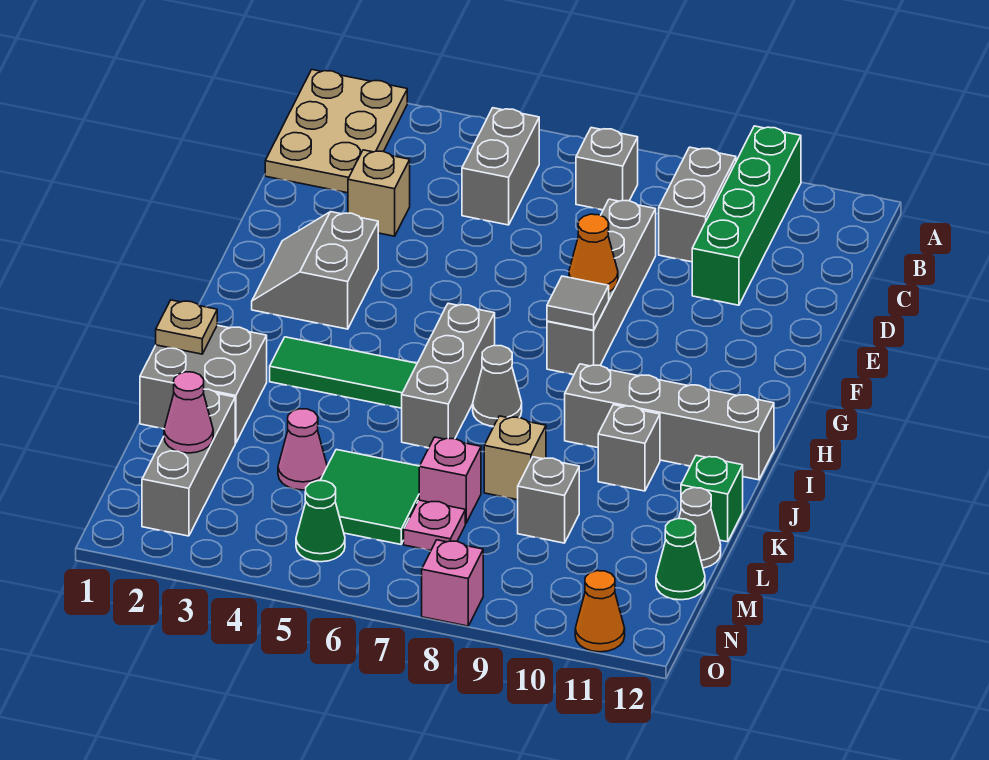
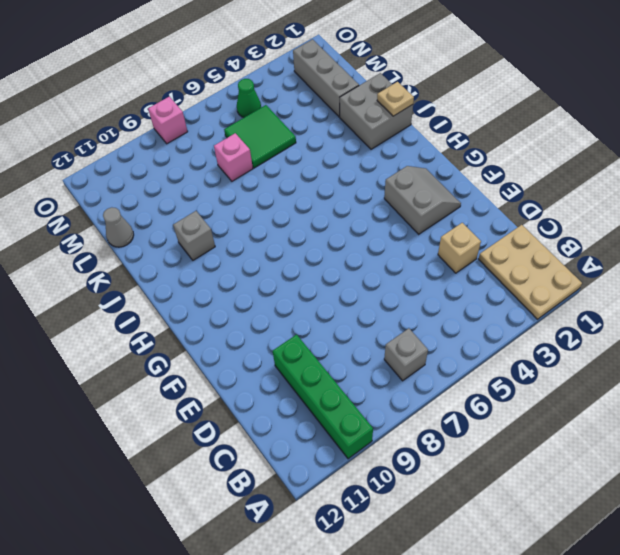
none -> grey brick B5:C5 level 1
none -> grey brick B9:C9 level 1
none -> grey brick D8:G8 level 1
none -> grey brick H6:J6 level 1

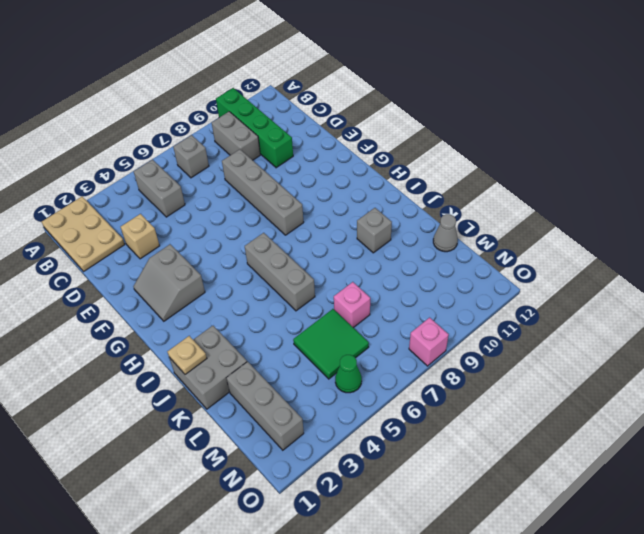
none -> green tile I3:I5 level 1
none -> grey cone I7 level 1
none -> grey brick I9:I12 level 1
none -> tan brick K8 level 1

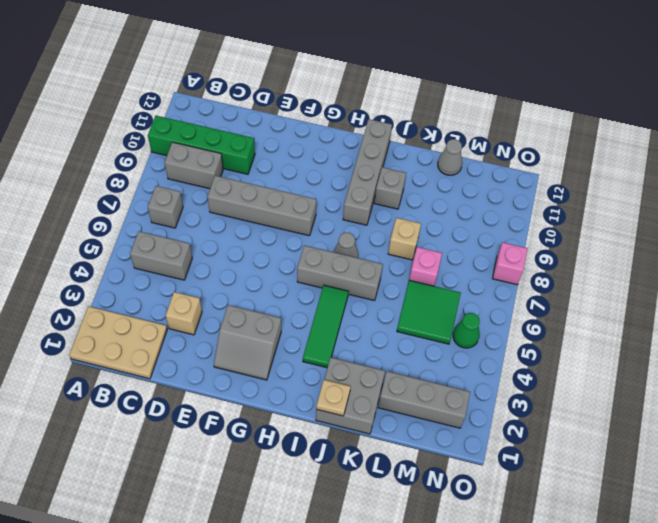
none -> green brick K12 level 1
none -> pink cone L4 level 1
none -> grey brick L9 level 1
none -> pink plate M7 level 1

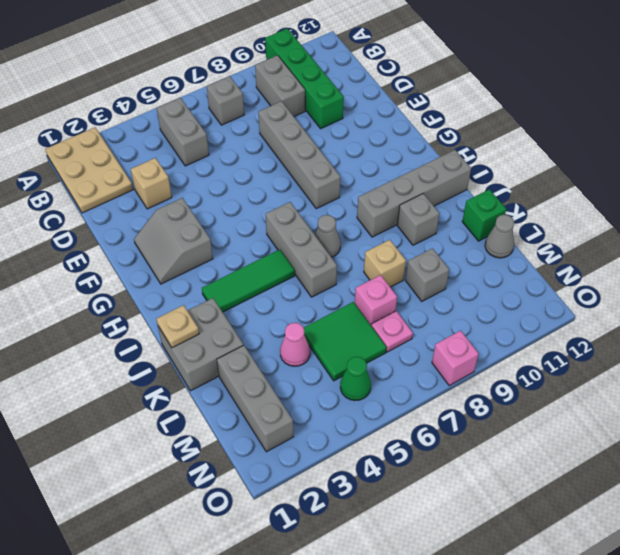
none -> green cone M12 level 1
none -> orange cone O11 level 1
none -> orange cone F8 level 2
none -> grey tile G8 level 2

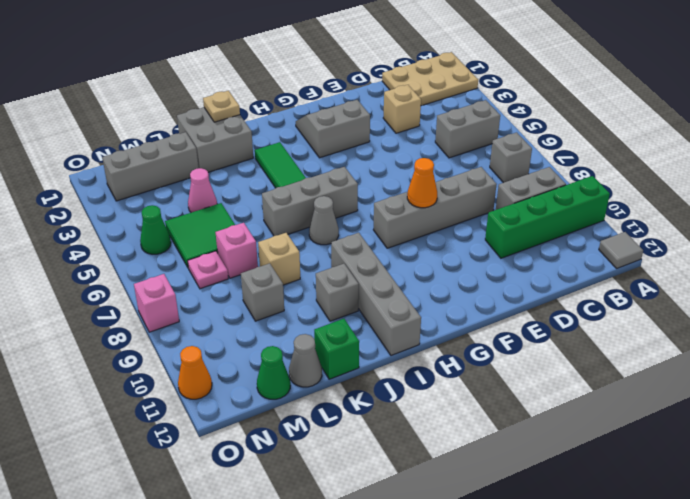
grey tile A12 level 1 -> grey tile G8 level 2
none -> pink cone M2 level 2

